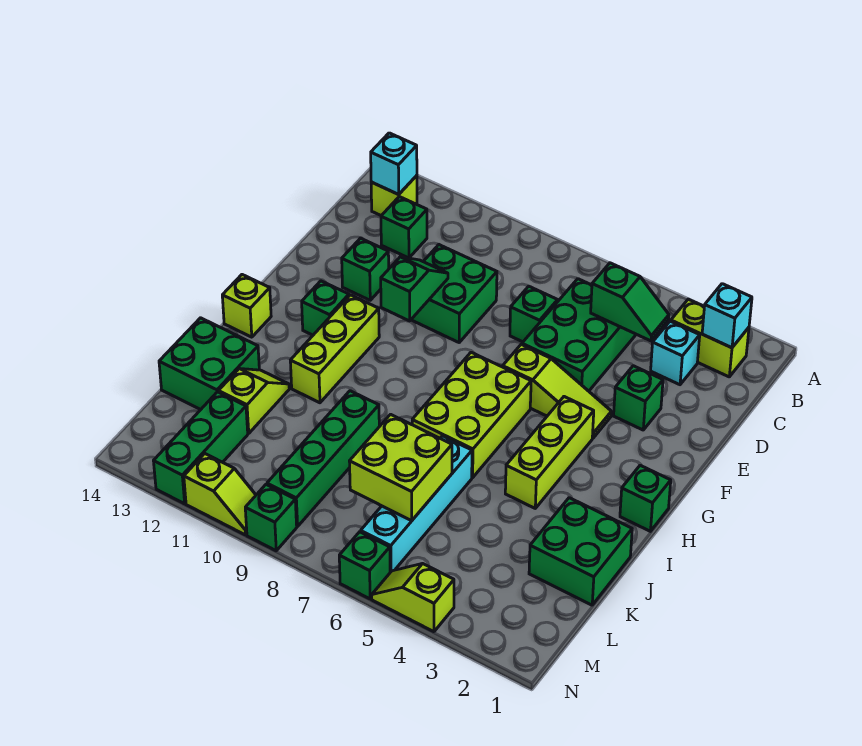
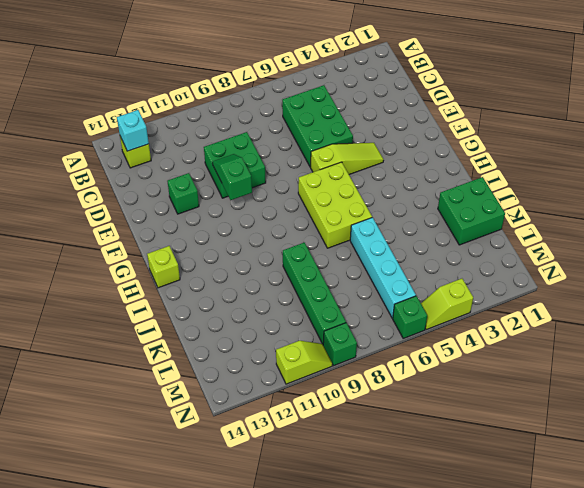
none -> lime brick B2:B3 level 1
none -> cyan brick C3 level 1
none -> green brick C12 level 1
none -> green brick D7 level 1

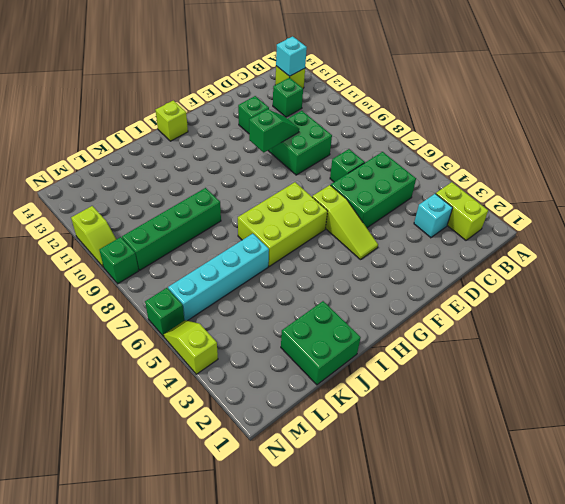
none -> green brick E3 level 1
none -> lime brick G4:I4 level 1
none -> lime brick G11:I11 level 1
none -> green brick G12 level 1

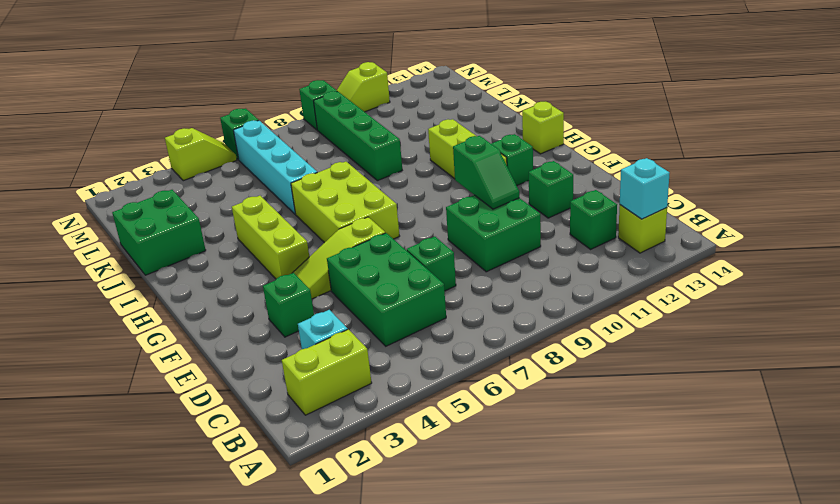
none -> green brick H1 level 1
none -> lime slope J12:K12 level 1 top K
none -> green brick J13:K14 level 1
none -> green brick L12:N12 level 1

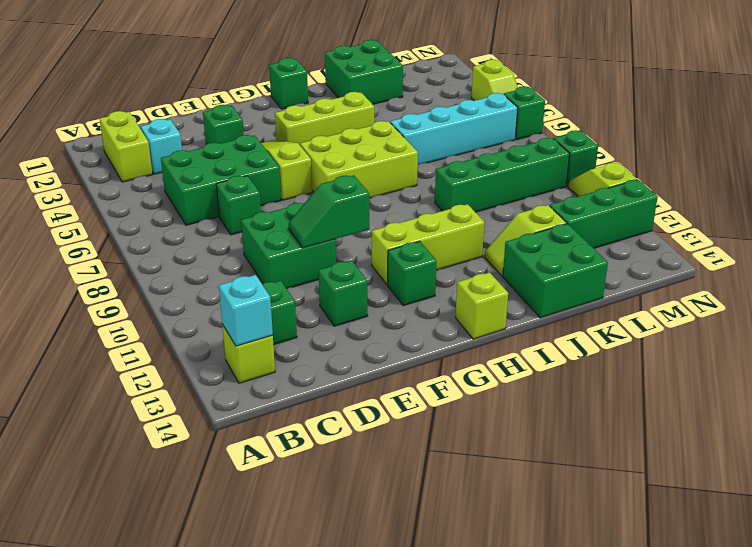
none -> cyan brick B2 level 2
none -> green slope C4:C5 level 2 top 5
none -> lime brick K6:L7 level 2

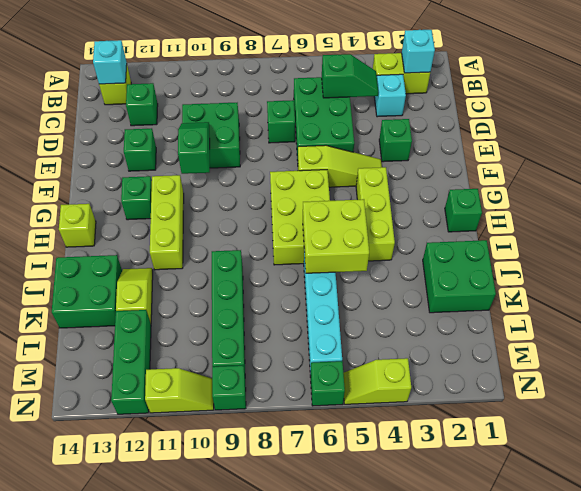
lime brick I5:J6 level 2 -> lime brick K6:L7 level 2

